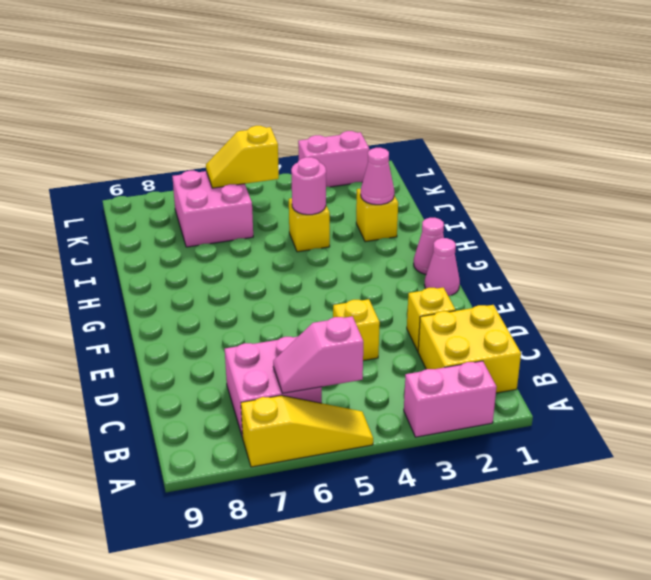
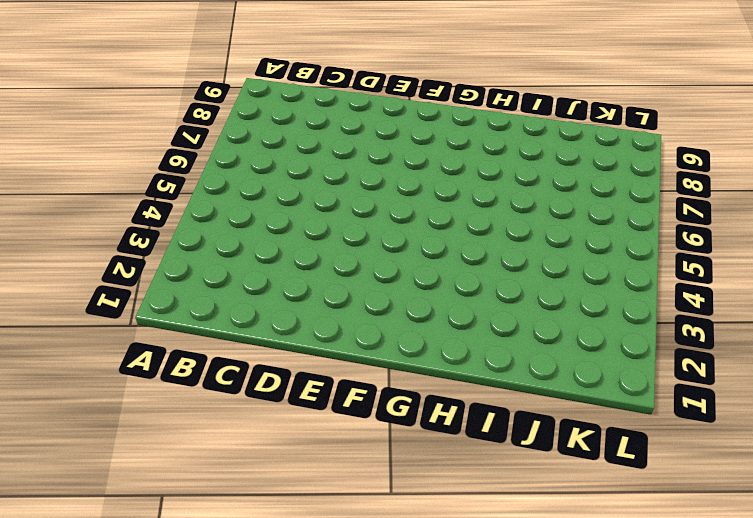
none -> pink brick A2:A3 level 1
none -> yellow slope A5:A7 level 1 top 7
none -> yellow brick B1:C2 level 1

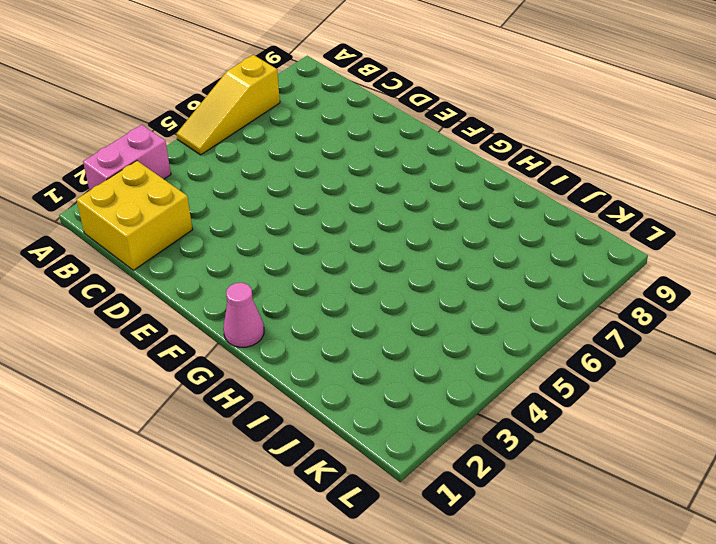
none -> pink brick B6:C7 level 1
none -> yellow brick D2 level 1
none -> yellow brick D4 level 1

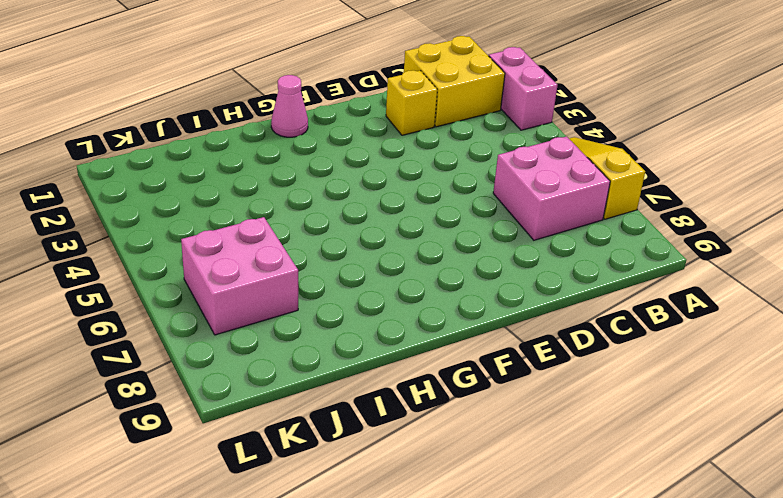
none -> yellow brick D4 level 1
none -> pink cone F1 level 1
none -> yellow brick I2 level 1

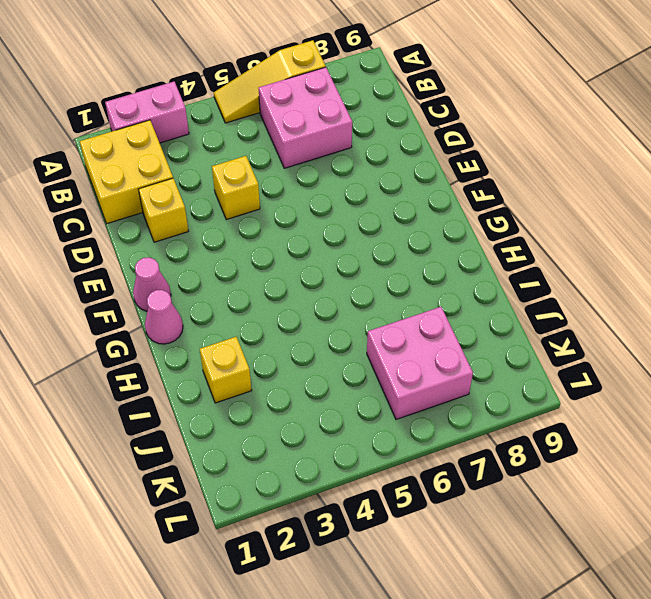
none -> yellow brick I4 level 1
none -> pink brick L2:L3 level 1
none -> pink slope B5:B6 level 2 top 5

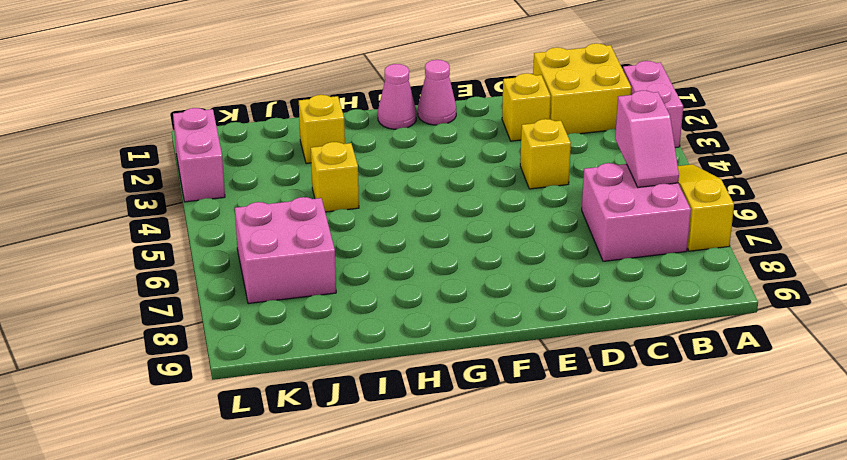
none -> pink cone I2 level 2
none -> pink round brick I4 level 2
none -> yellow slope K5:K6 level 2 top 5

